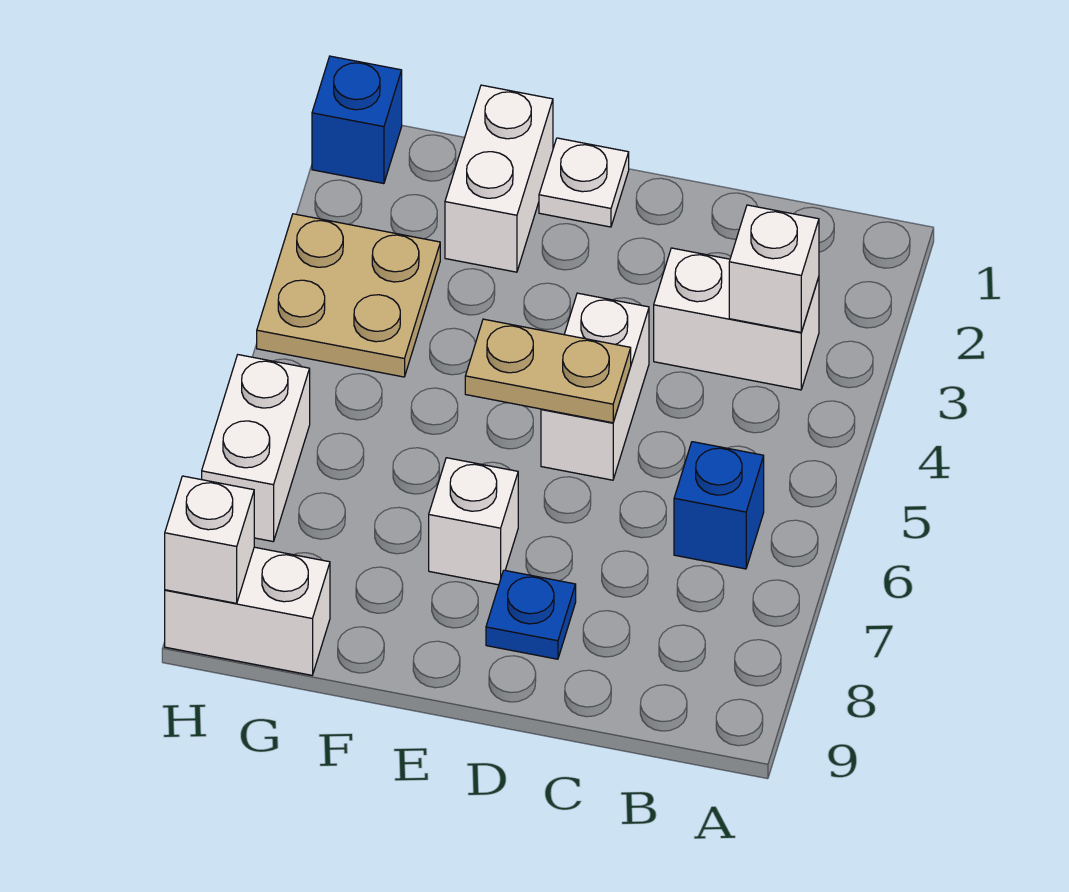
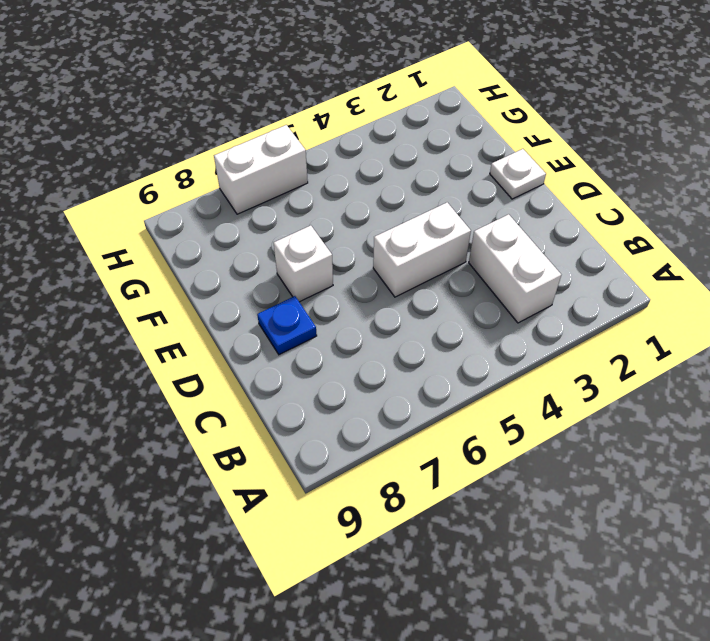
none -> blue brick B6 level 1
none -> white brick F1:F2 level 1
none -> tan plate G3:H4 level 1

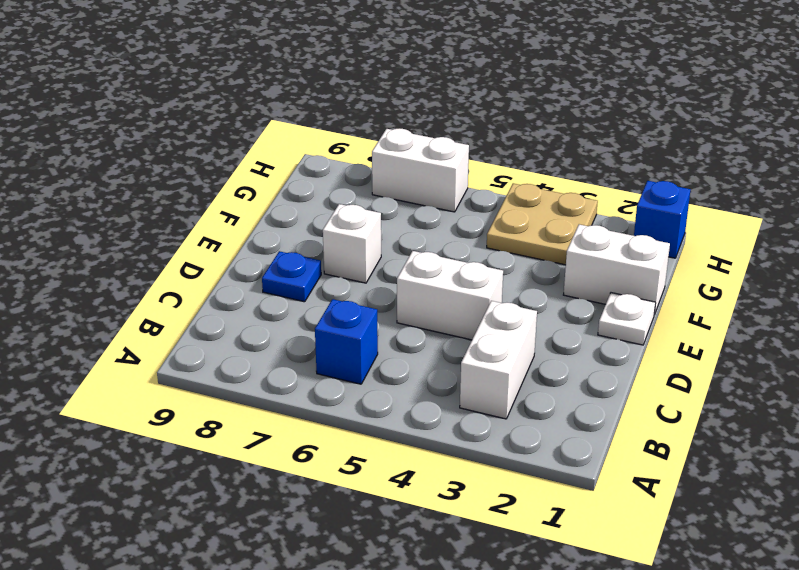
none -> white brick G9:H9 level 1
none -> white brick B3 level 2
none -> tan plate D5:E5 level 2

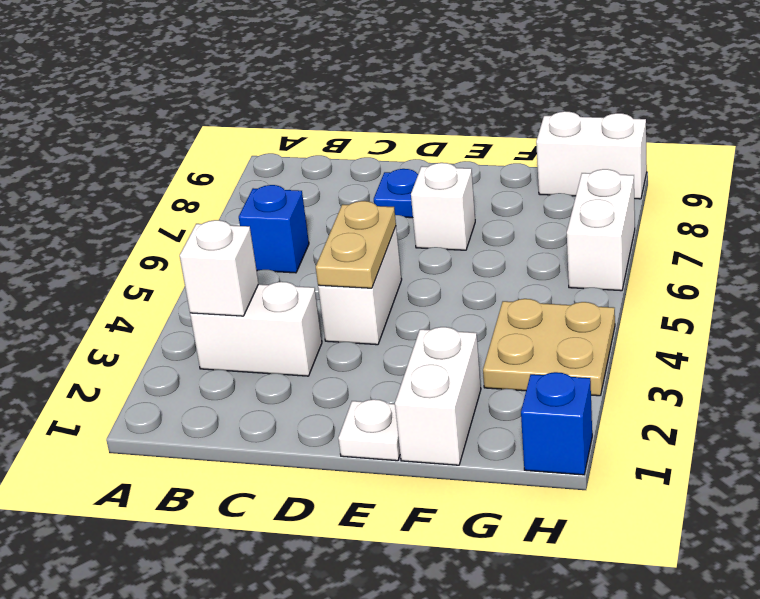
tan plate D4:D5 level 2 -> tan plate D5:E5 level 2
none -> white brick H9 level 2

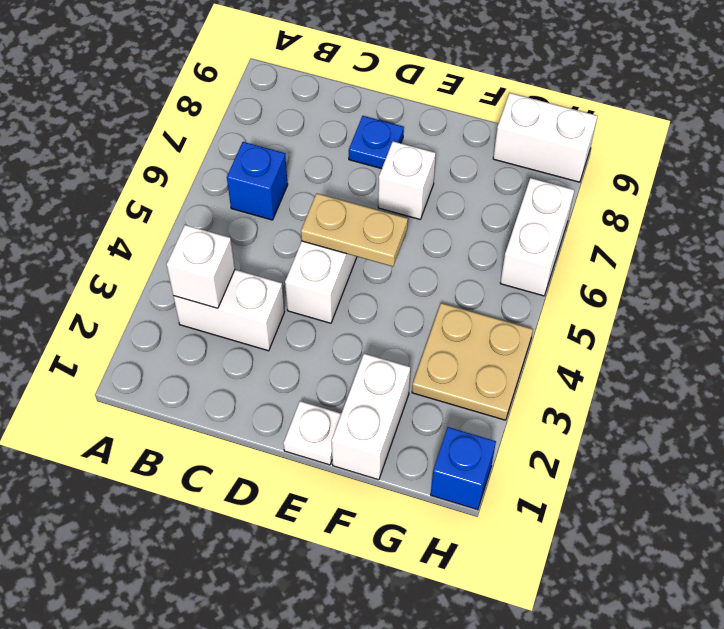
none -> white brick H9 level 2

